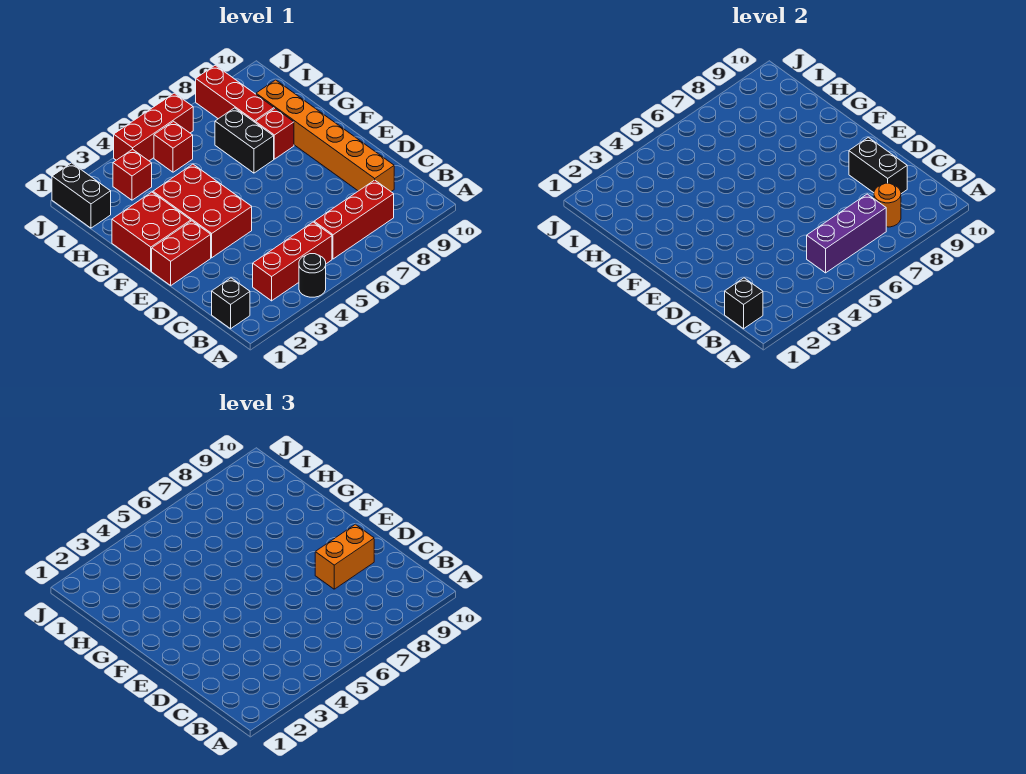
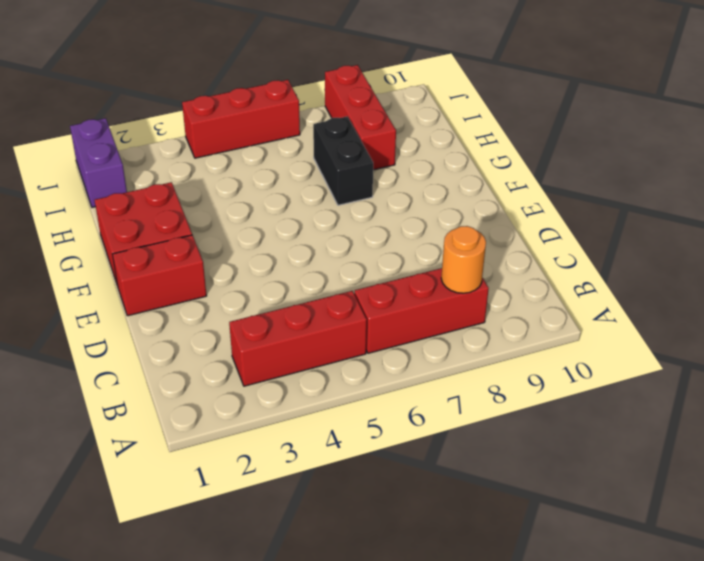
purple brick I1:J1 level 1 -> black brick I1:J1 level 1
none -> black round brick A4 level 1
none -> black brick B1 level 1
none -> orange brick C9:H9 level 1

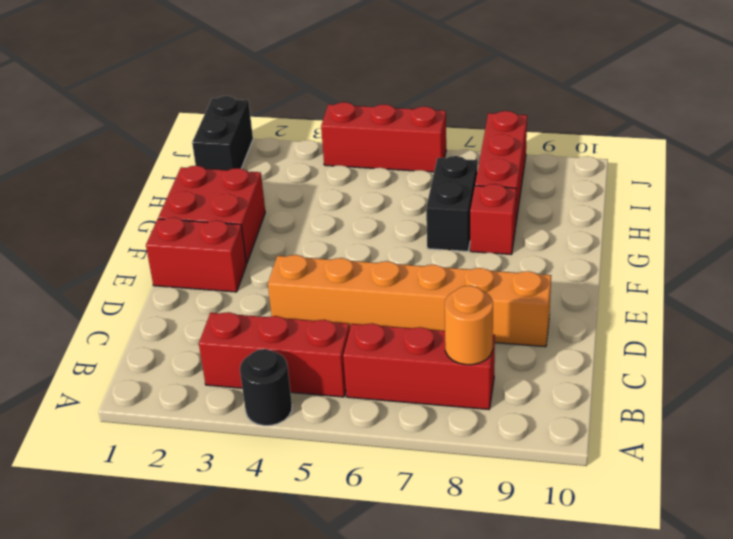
orange brick D4:D9 level 1 -> orange brick C9:H9 level 1
none -> black brick B1 level 1
none -> red brick E3:G4 level 1
none -> red brick I3 level 1

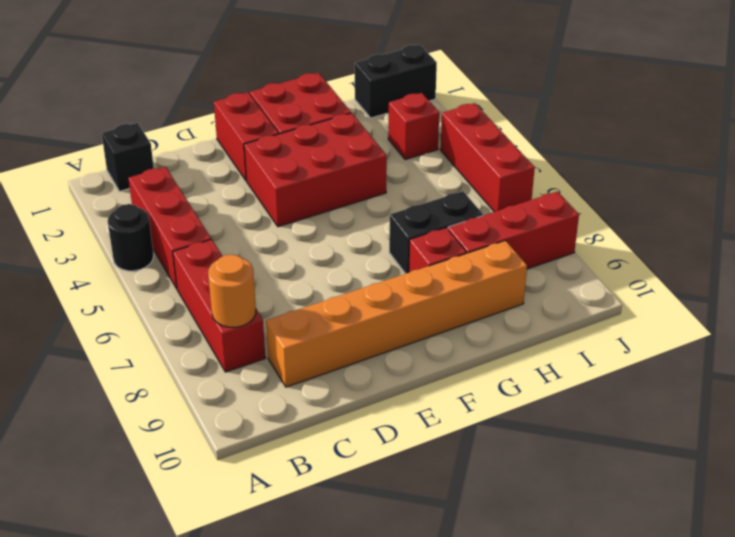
none -> red brick I5 level 1
none -> black brick B1 level 2
none -> purple brick B5:B7 level 2

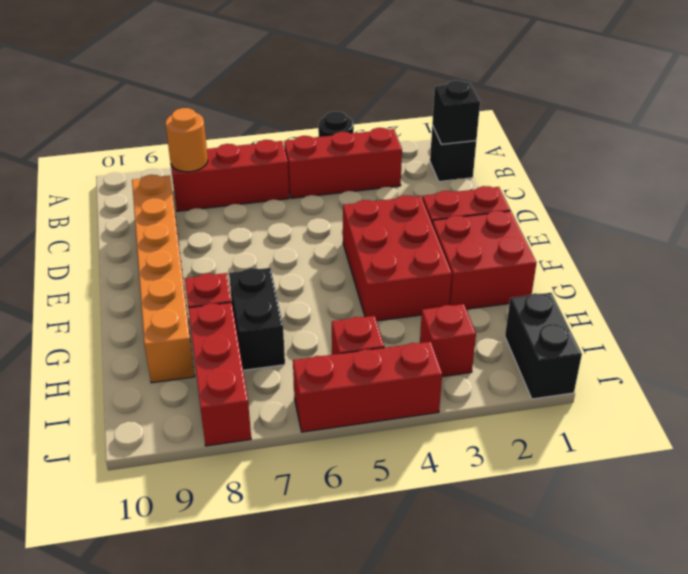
none -> purple brick B5:B7 level 2
none -> black brick C9:D9 level 2
none -> orange brick D8:D9 level 3

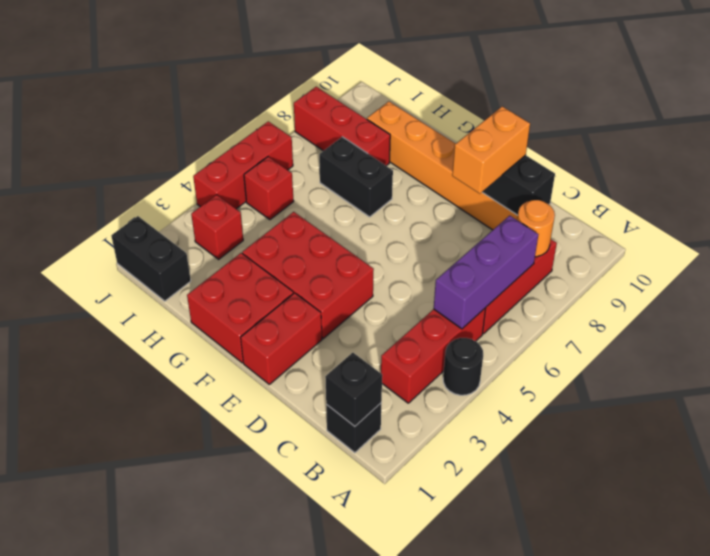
none -> red brick G8 level 1

